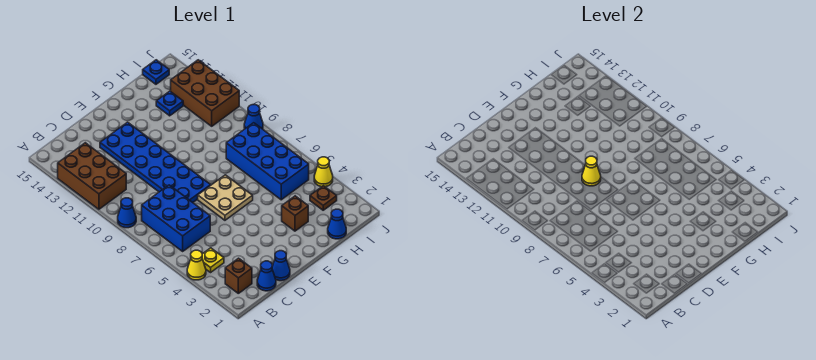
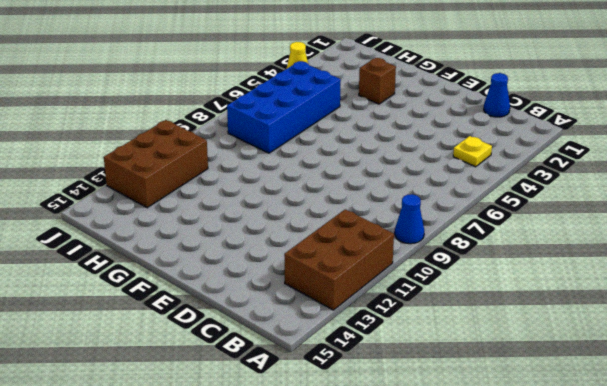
none -> yellow cone A4 level 1
none -> brown brick B2 level 1
none -> blue brick B6:C8 level 1

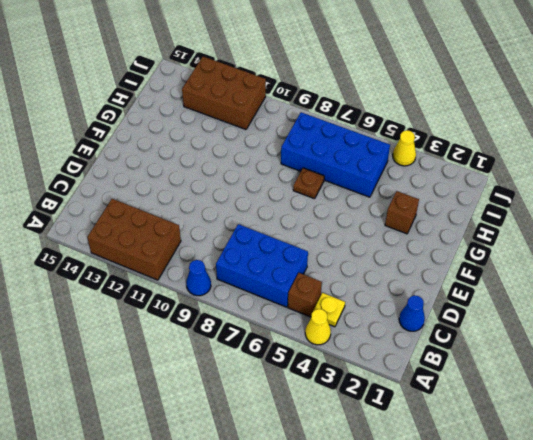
brown brick B5 level 1 -> brown brick B2 level 1
brown plate G7 level 1 -> brown plate I3 level 1
none -> blue cone D1 level 1
none -> blue plate D8:E13 level 1
none -> tan plate E6:F7 level 1

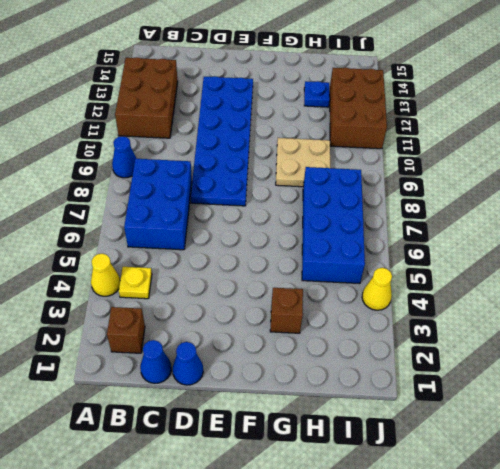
tan plate G9:H10 level 1 -> tan plate E6:F7 level 1
none -> blue cone H1 level 1
none -> brown plate I3 level 1
none -> blue plate I15 level 1

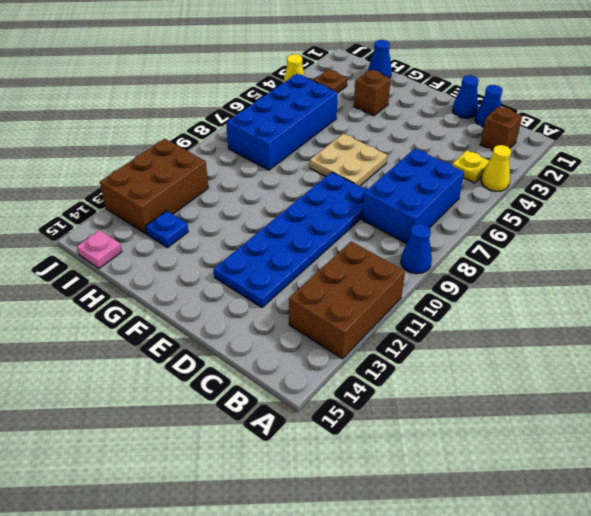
pink plate I15 level 1 -> blue plate I15 level 1
none -> blue cone J9 level 1
none -> yellow cone E9 level 2

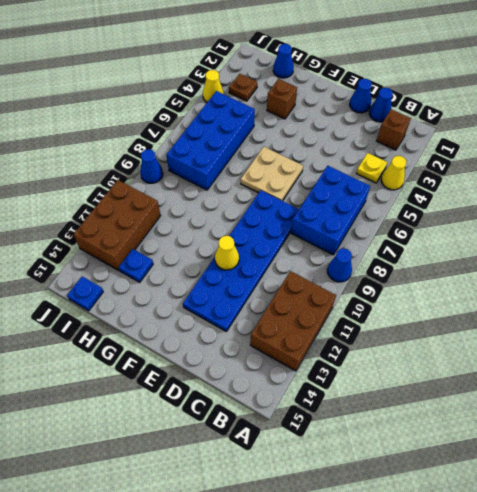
yellow cone E11 level 2 -> yellow cone E9 level 2

